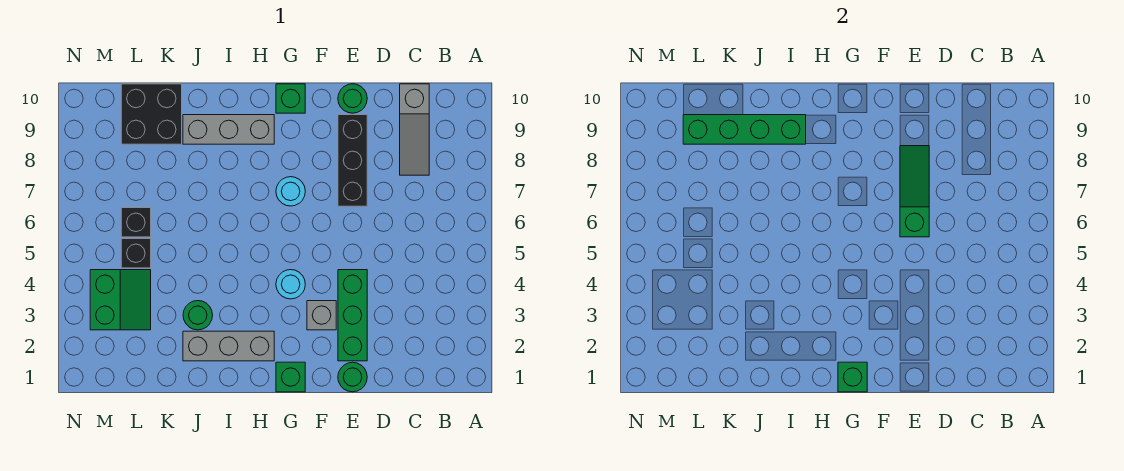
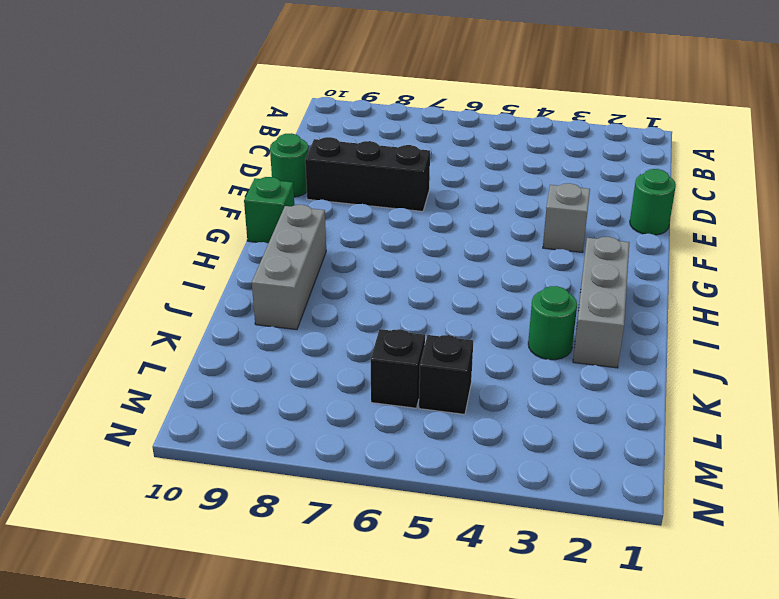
none -> grey slope C8:C10 level 1 top 10
none -> green brick E2:E4 level 1
none -> green brick G1 level 1

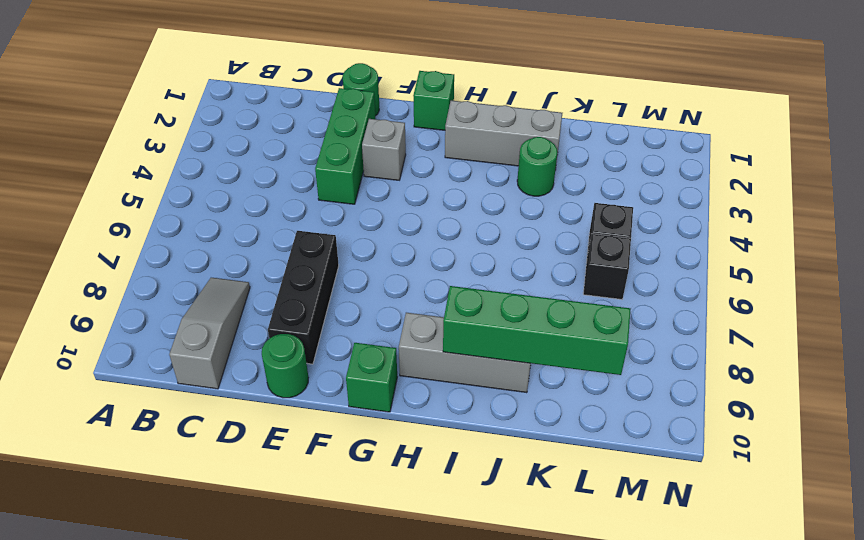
none -> cyan round brick G4 level 1
none -> cyan round brick G7 level 1
none -> black brick K9:L10 level 1

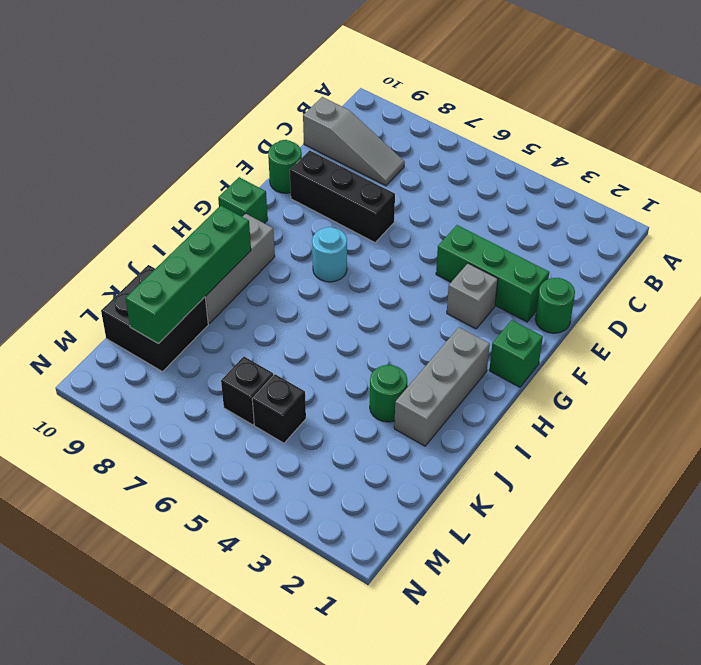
none -> cyan round brick G4 level 1
none -> green slope L3:M4 level 1 top M
none -> green slope E6:E8 level 2 top 6

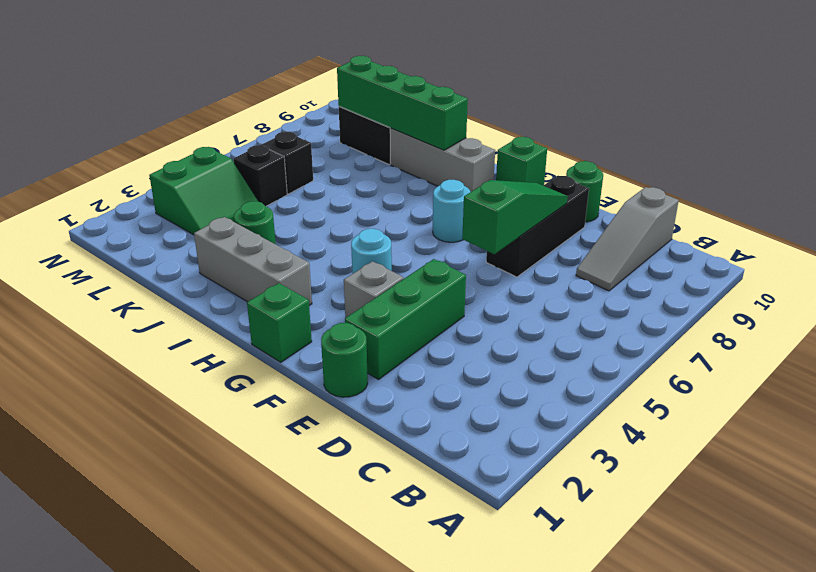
none -> green brick G1 level 2

